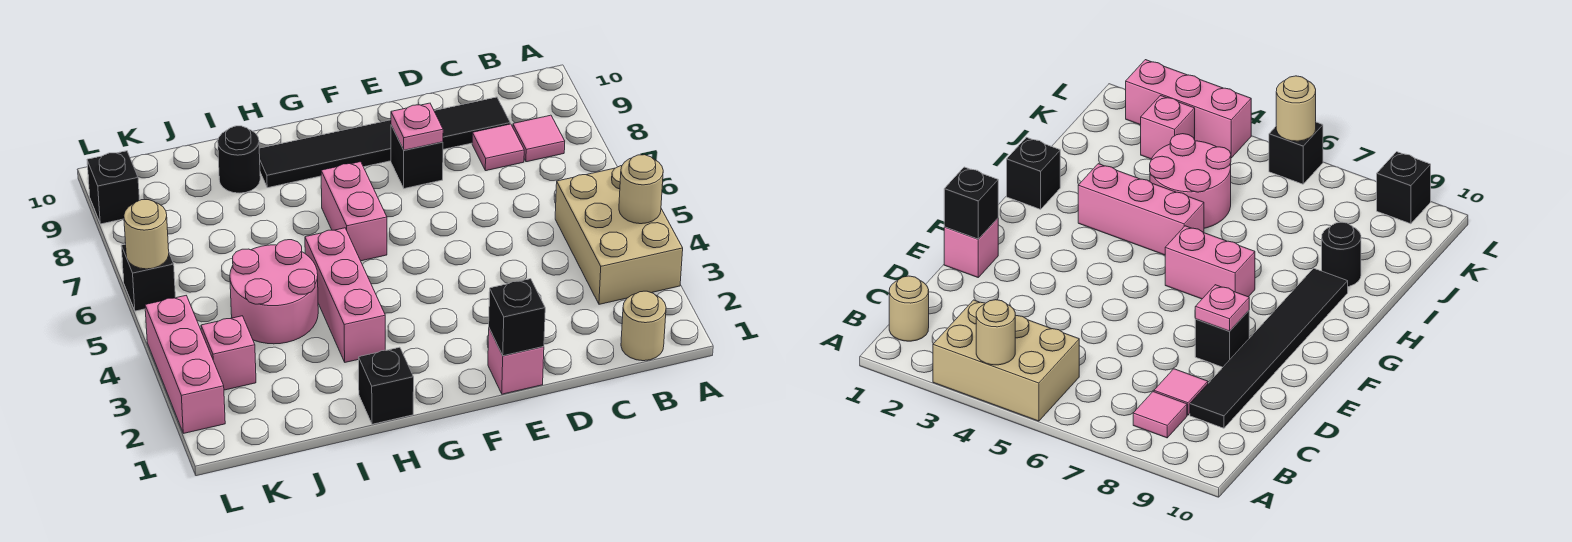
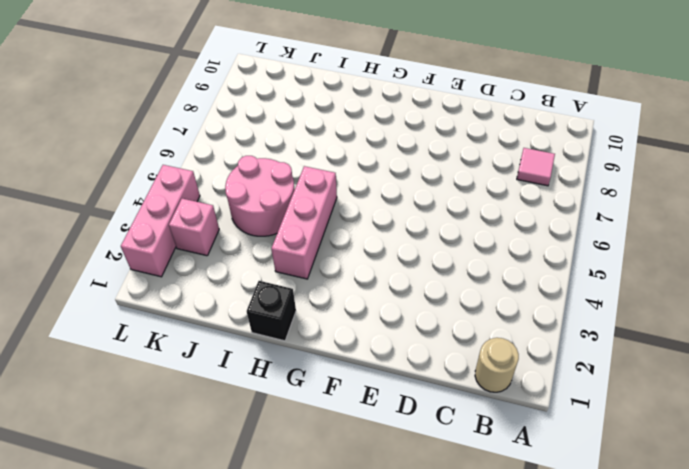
none -> tan brick A3:B5 level 1
none -> pink tile C8 level 1
none -> black tile C9:H9 level 1

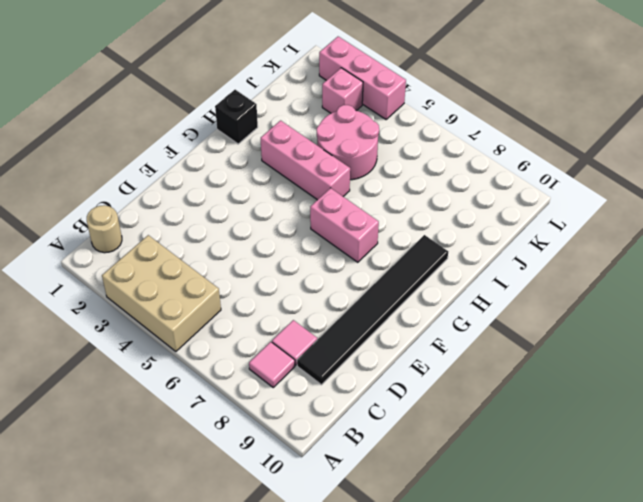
none -> pink brick E1 level 1
none -> black brick E8 level 1
none -> black round brick I9 level 1

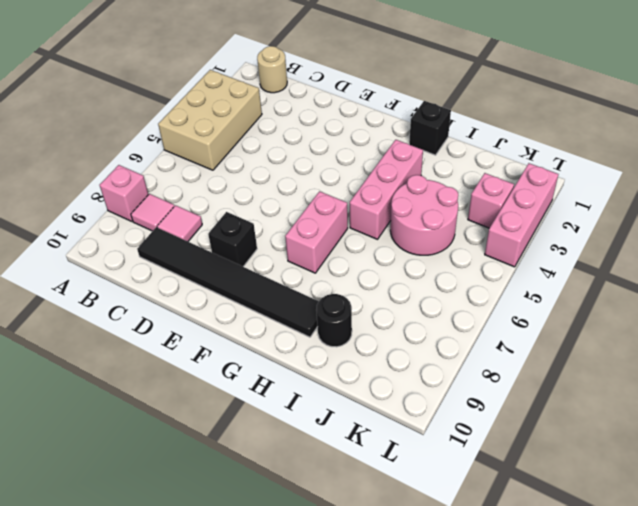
pink brick A8 level 1 -> pink brick E1 level 1
none -> black brick L6 level 1
none -> black brick L9 level 1
none -> tan round brick A4 level 2

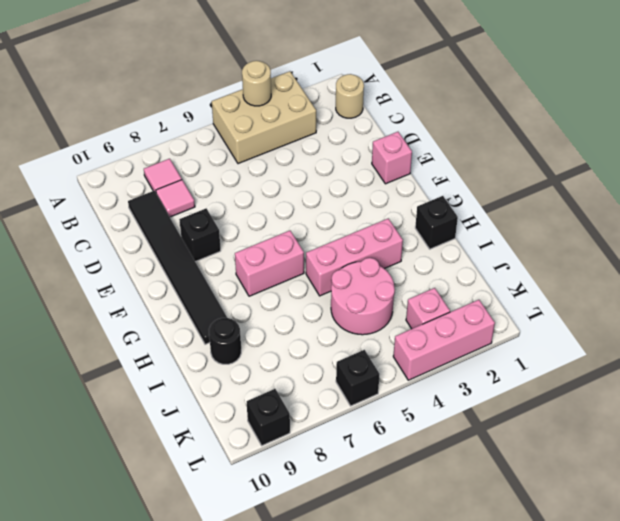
none -> black brick E1 level 2
none -> pink plate E8 level 2
none -> tan round brick L6 level 2

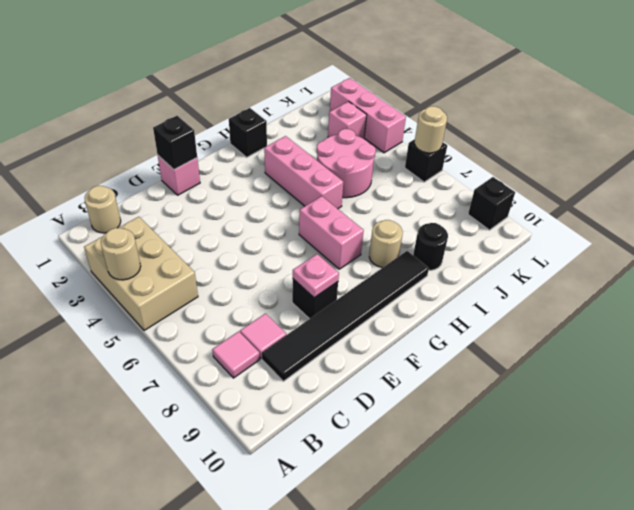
tan round brick H8 level 1 -> none

